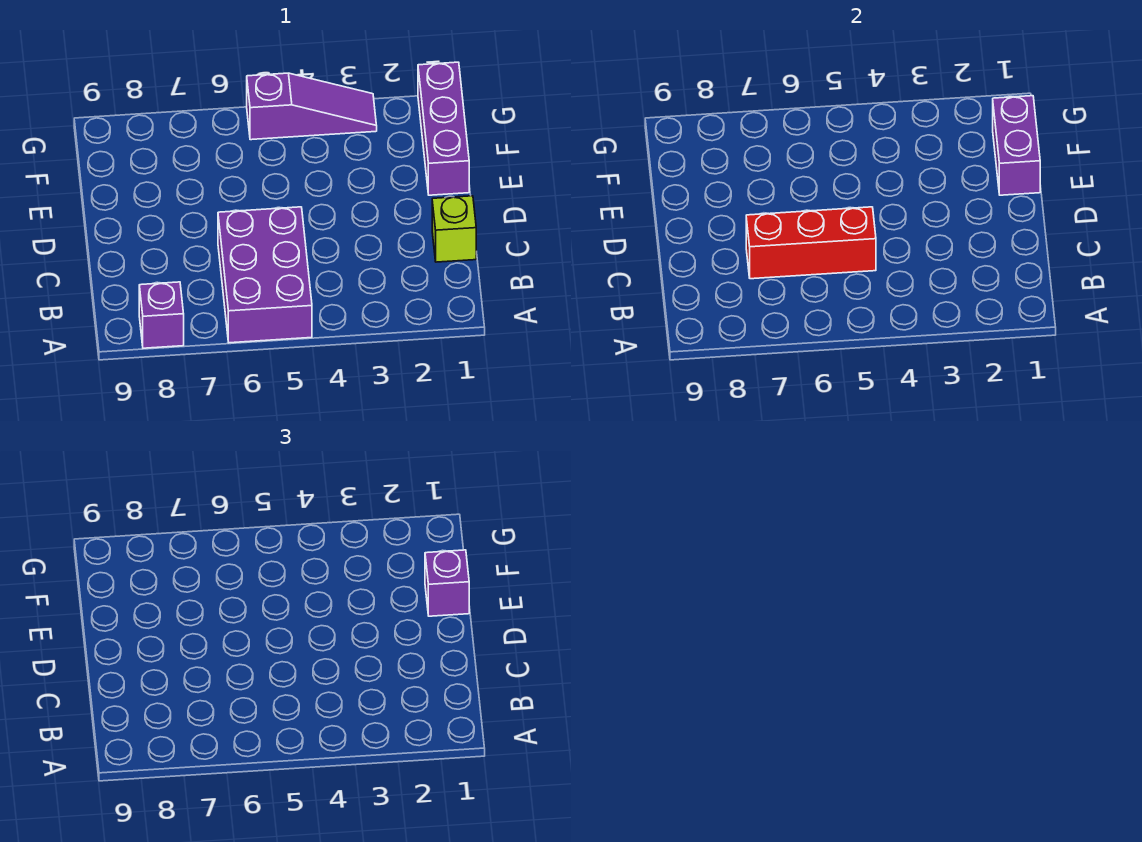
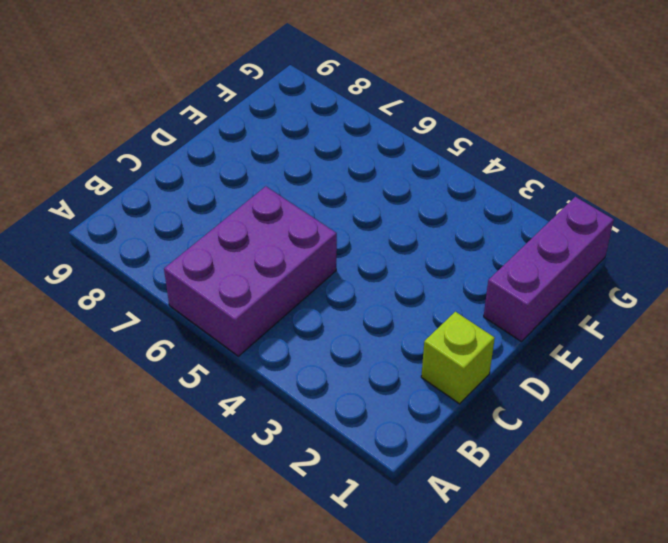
none -> purple brick A8 level 1
none -> purple slope G3:G5 level 1 top 5

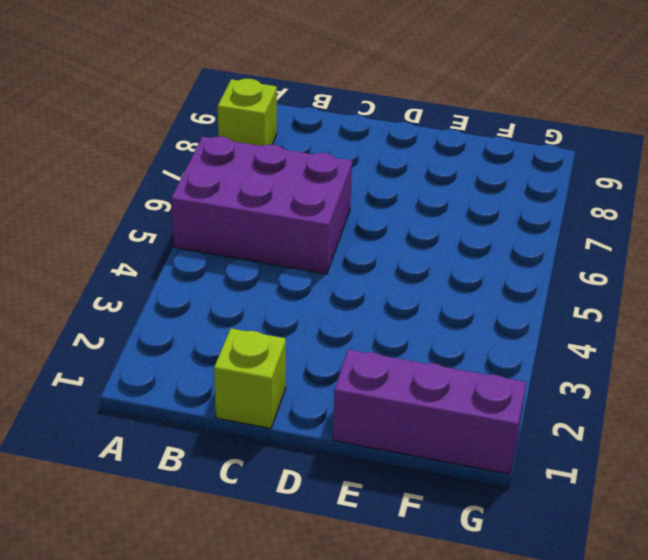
lime brick A8 level 1 -> purple brick A8 level 1
none -> purple slope G3:G5 level 1 top 5
none -> red brick C5:C7 level 2

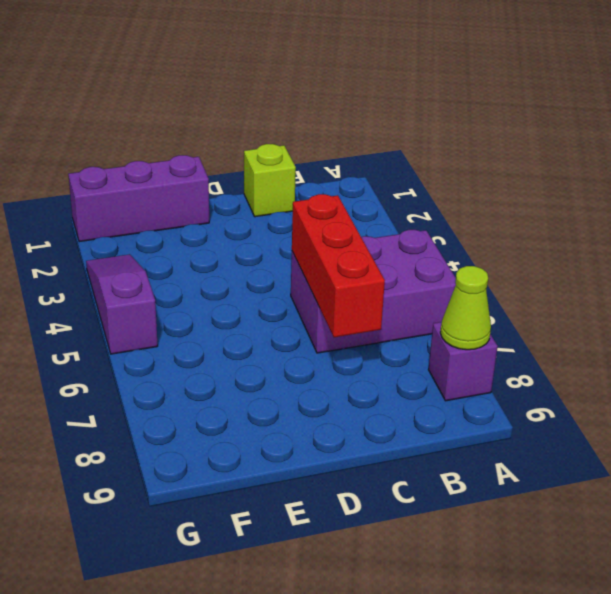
lime cone A8 level 2 -> none
none -> purple brick E1:F1 level 2
none -> purple brick E1 level 3

